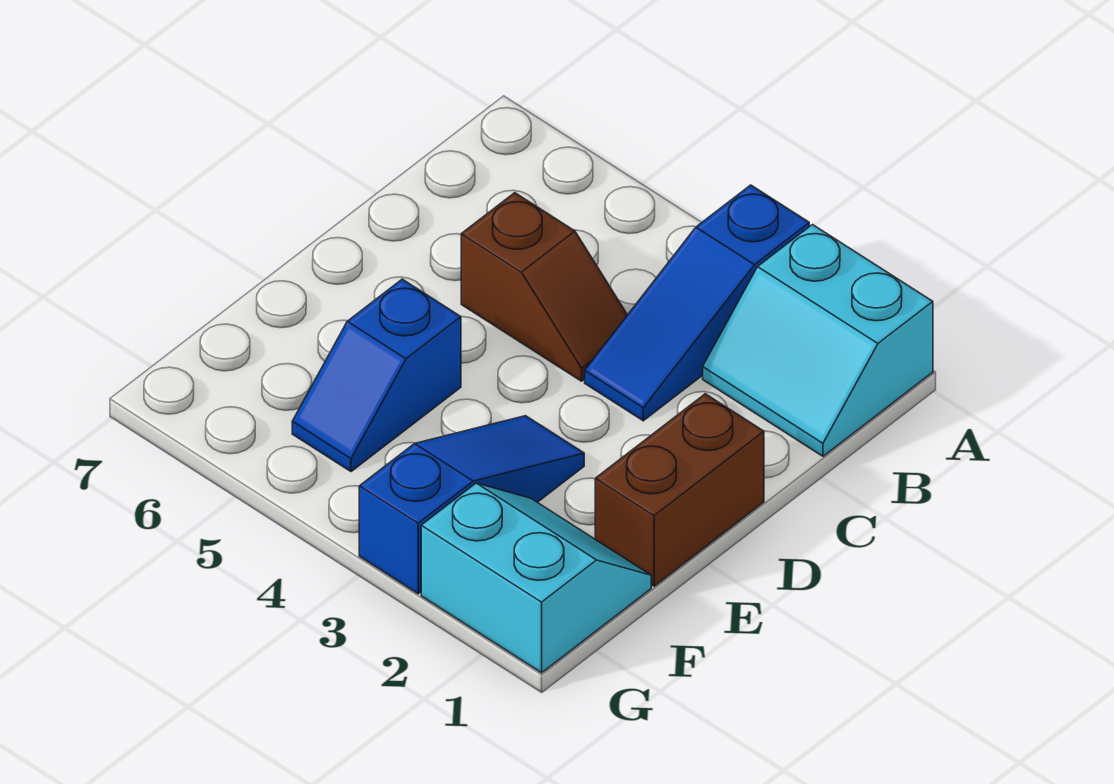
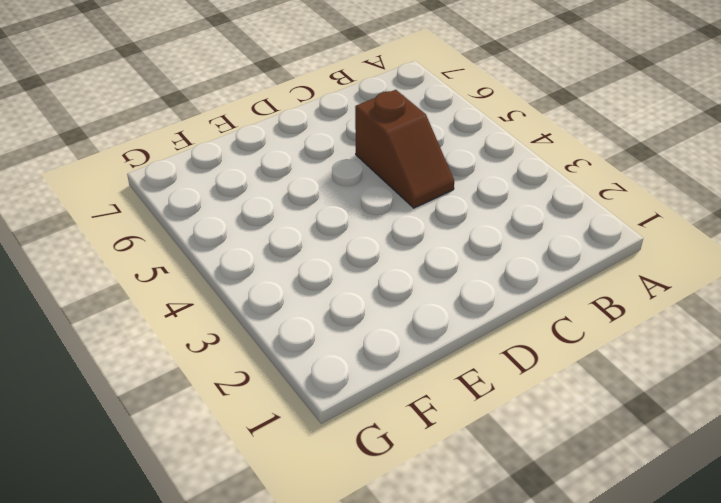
none -> cyan slope A1:B2 level 1 top A
none -> blue slope A3:C3 level 1 top A

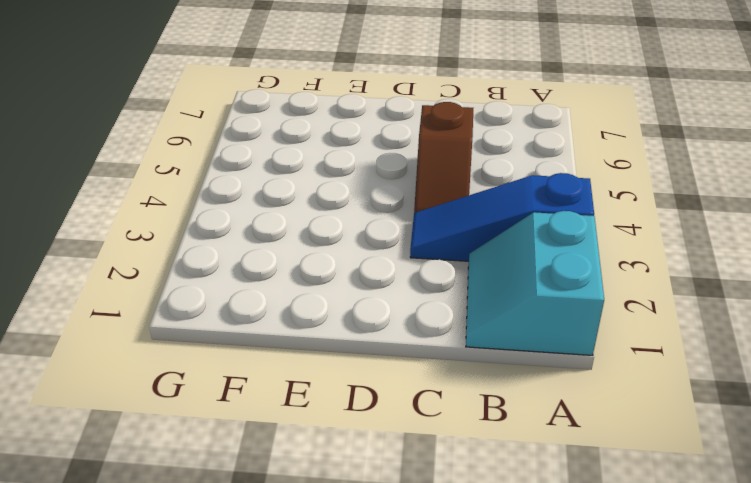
none -> brown brick D1:E1 level 1
none -> blue slope E3:G3 level 1 top G

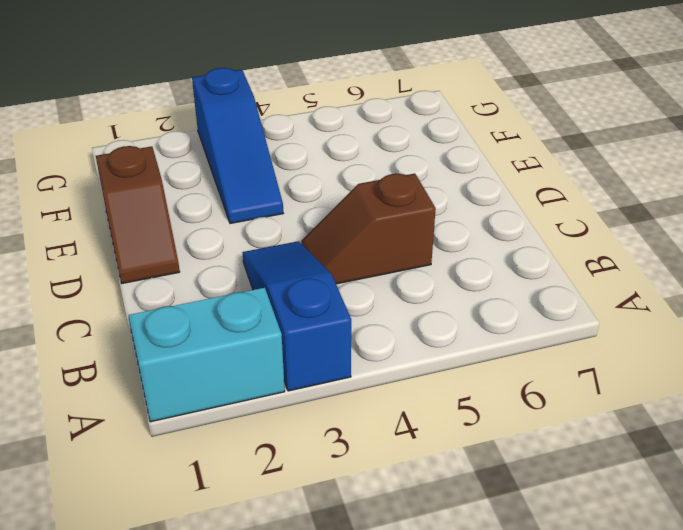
brown slope D1:E1 level 1 top E -> brown brick D1:E1 level 1
none -> blue slope E5:F5 level 1 top E
none -> cyan slope F1:G2 level 1 top G

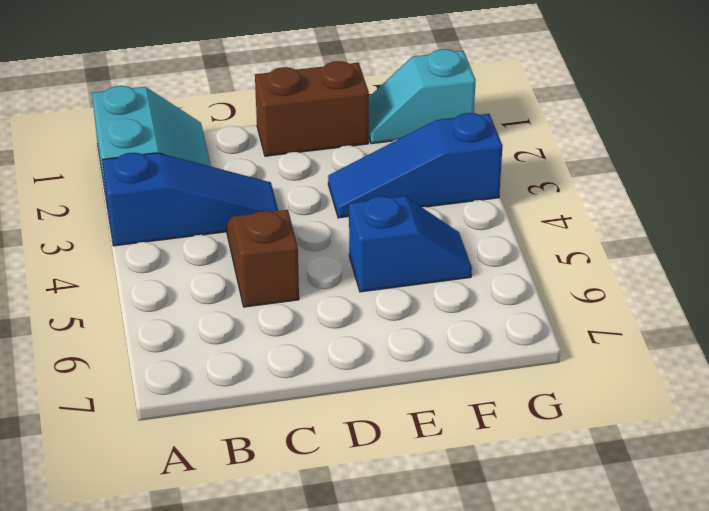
cyan slope F1:G1 level 1 top G -> cyan slope F1:G2 level 1 top G

